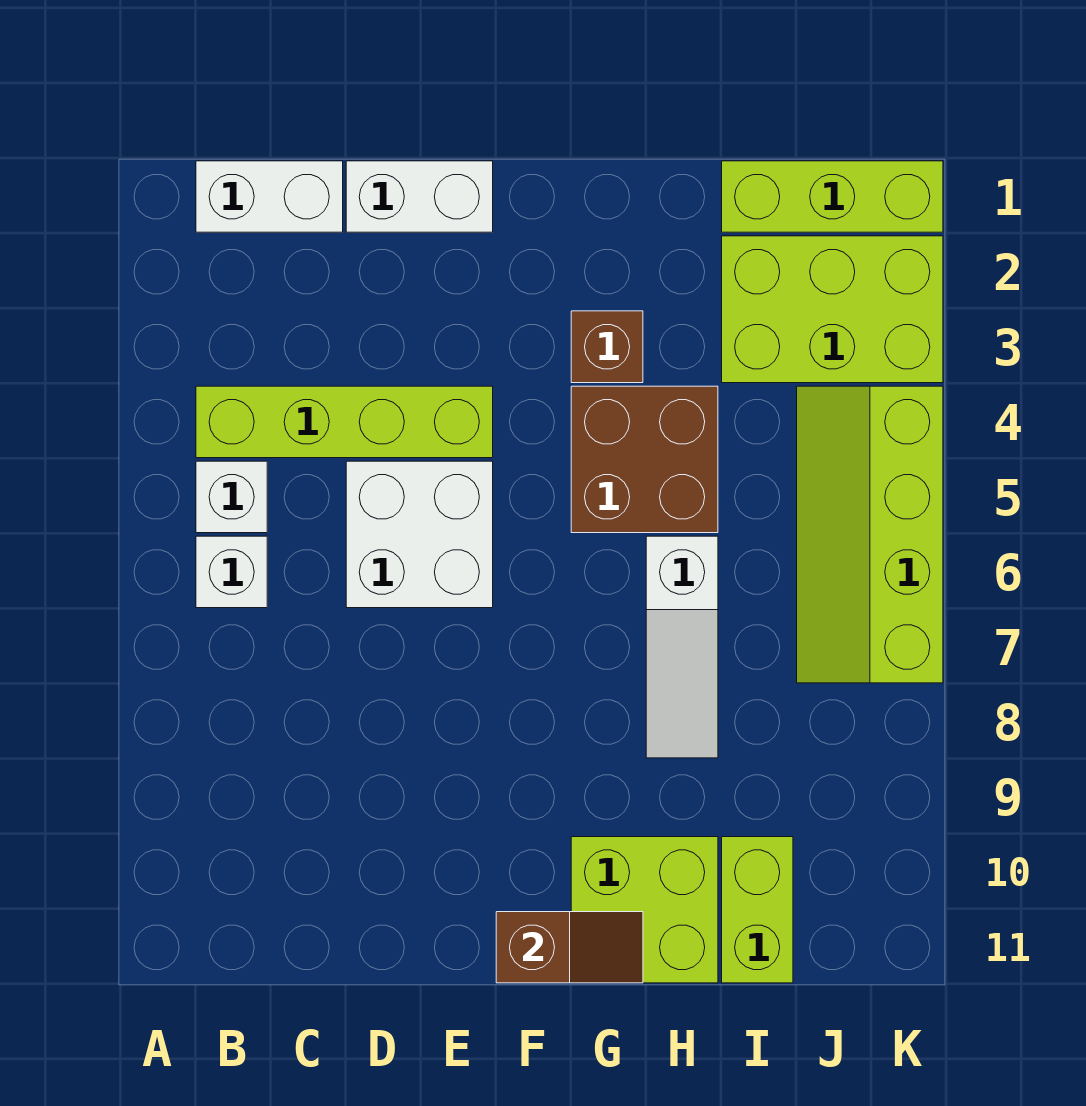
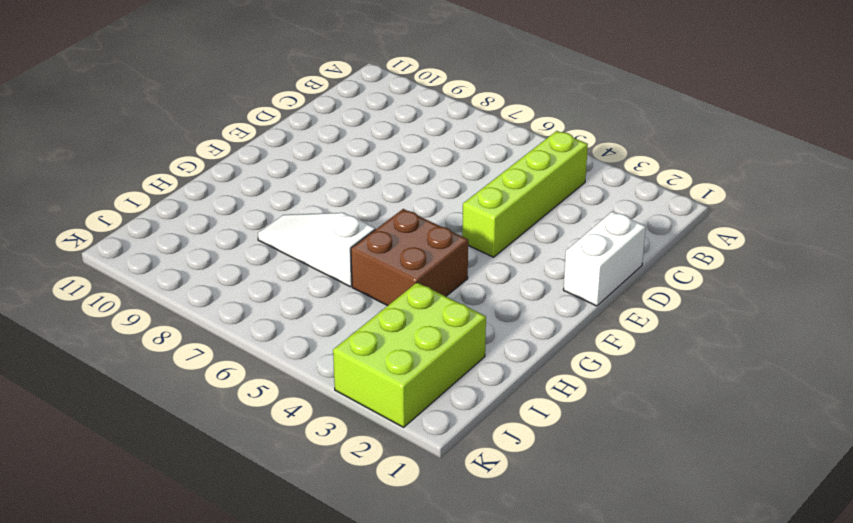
none -> white brick B1:C1 level 1
none -> white brick B5 level 1
none -> white brick B6 level 1

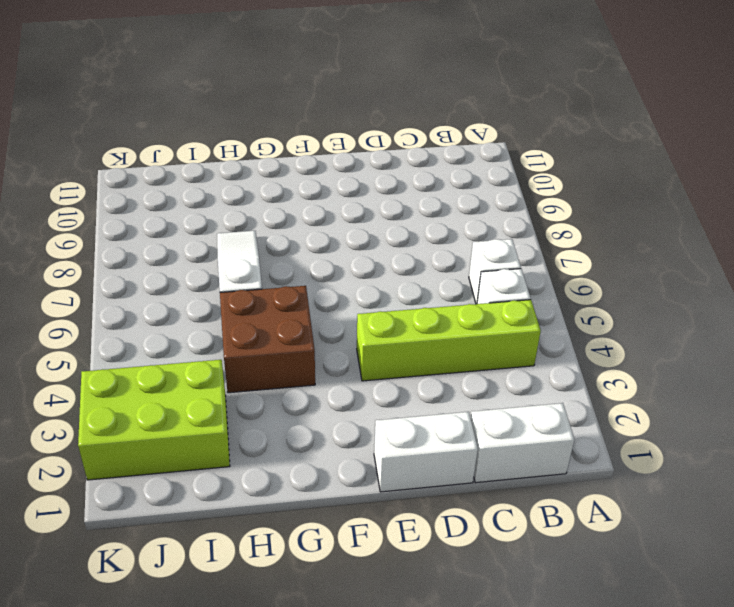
none -> white brick D5:E6 level 1
none -> brown brick G3 level 1
none -> lime brick G10:H11 level 1

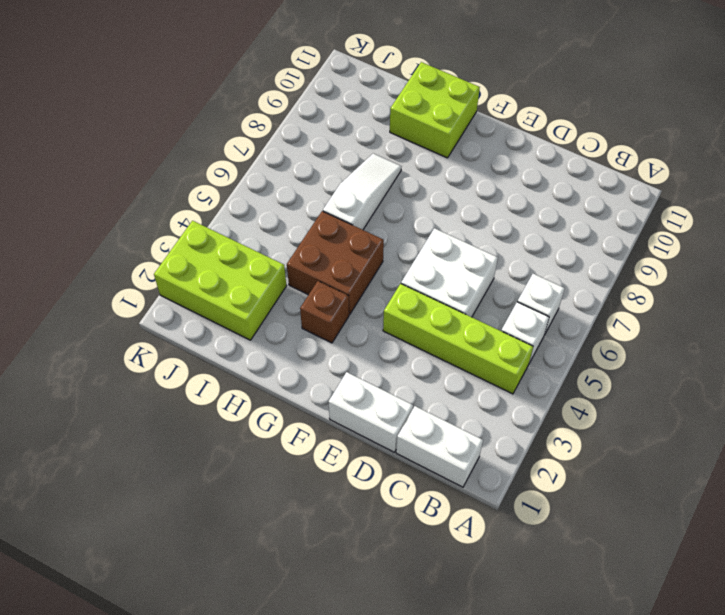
none -> lime brick I1:K1 level 1
none -> lime brick I10:I11 level 1
none -> lime slope J4:K7 level 1 top K

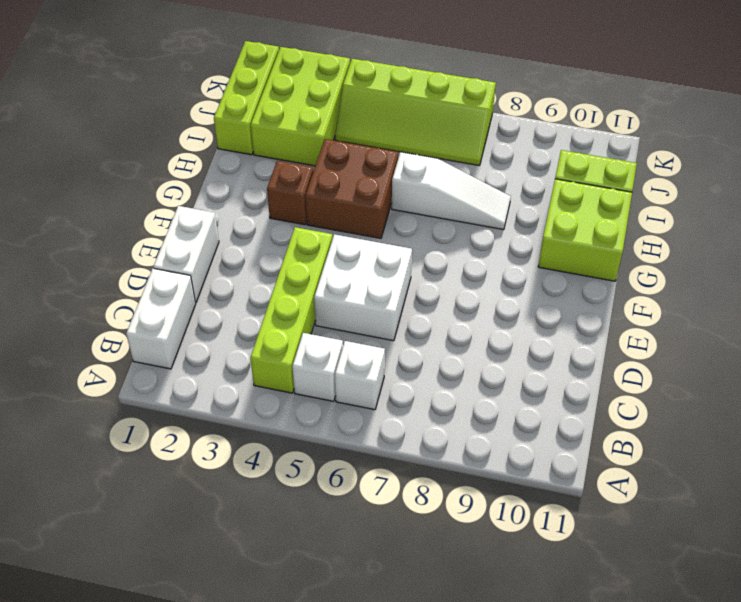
none -> brown slope F11:G11 level 2 top F

